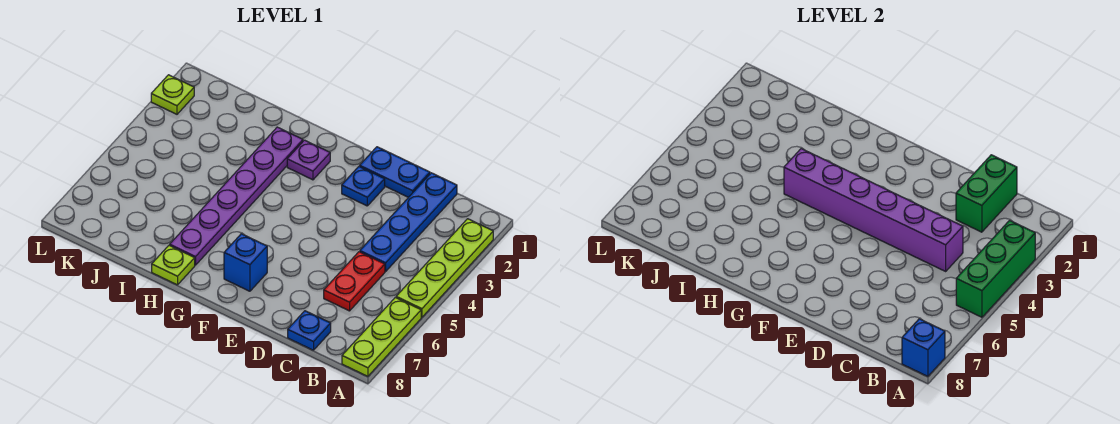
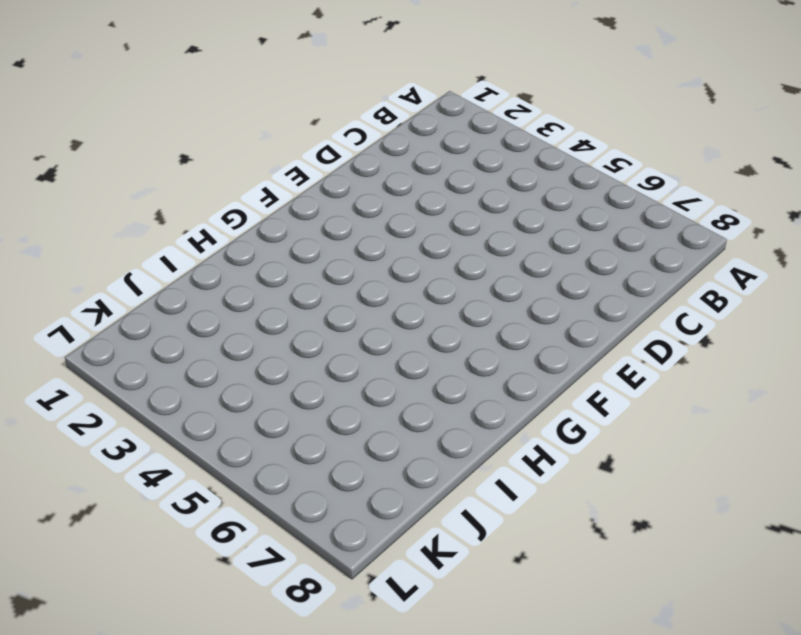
none -> lime plate A2:A5 level 1
none -> lime plate A6:A8 level 1
none -> blue plate C1:C4 level 1

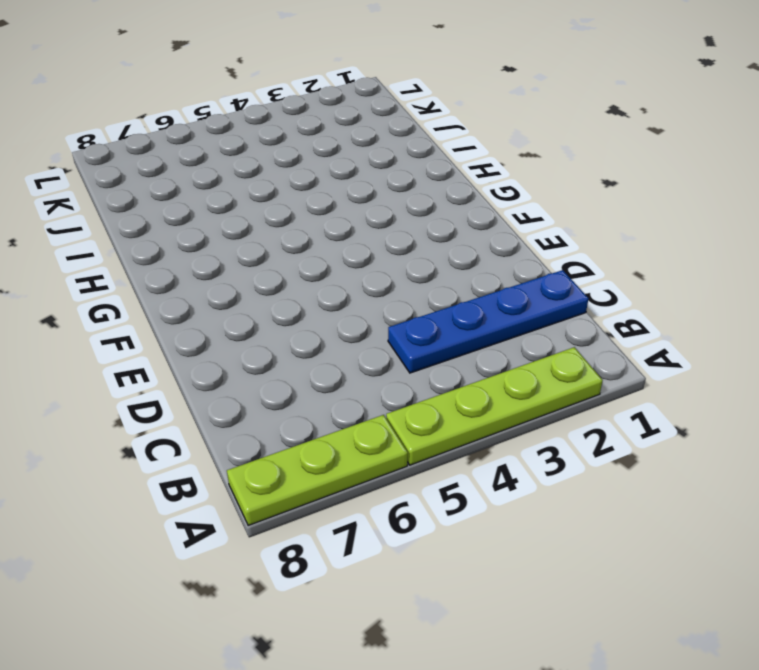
none -> red plate C5:C6 level 1
none -> blue plate C8 level 1
none -> blue plate D1:E1 level 1

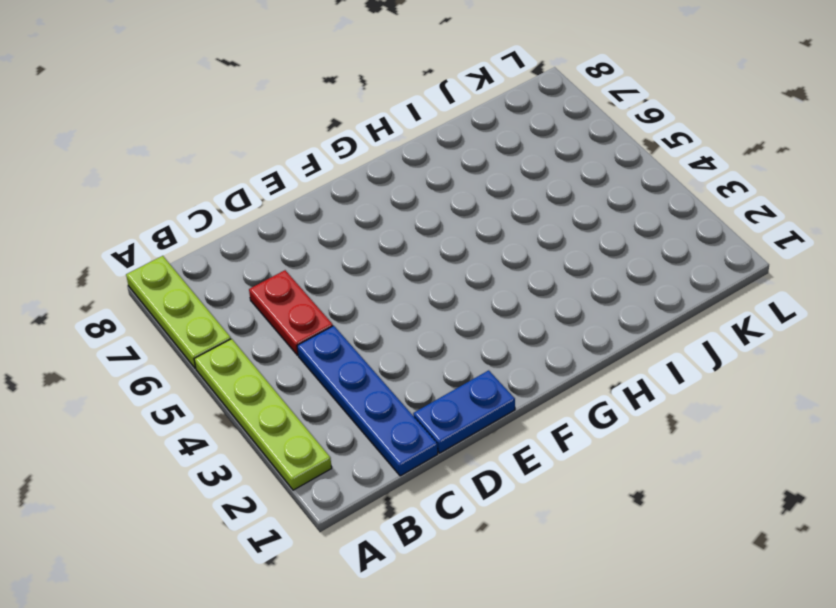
none -> blue plate C8 level 1
none -> blue plate E2 level 1
none -> blue brick F7 level 1

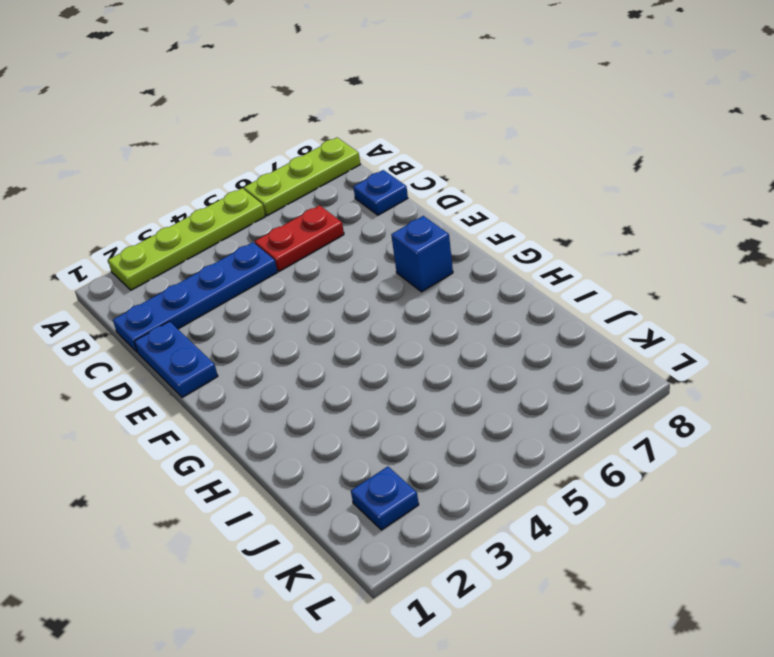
blue plate K2 level 1 -> blue plate E2 level 1
none -> purple plate G2 level 1
none -> purple plate H2:H7 level 1
none -> lime plate H8 level 1

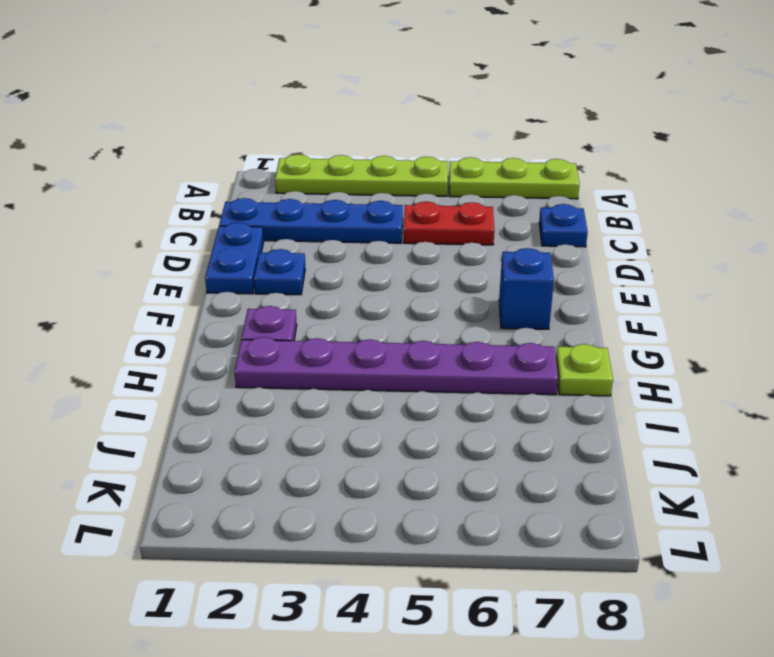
none -> lime plate L2 level 1
none -> green brick A3:A5 level 2
none -> blue brick A8 level 2

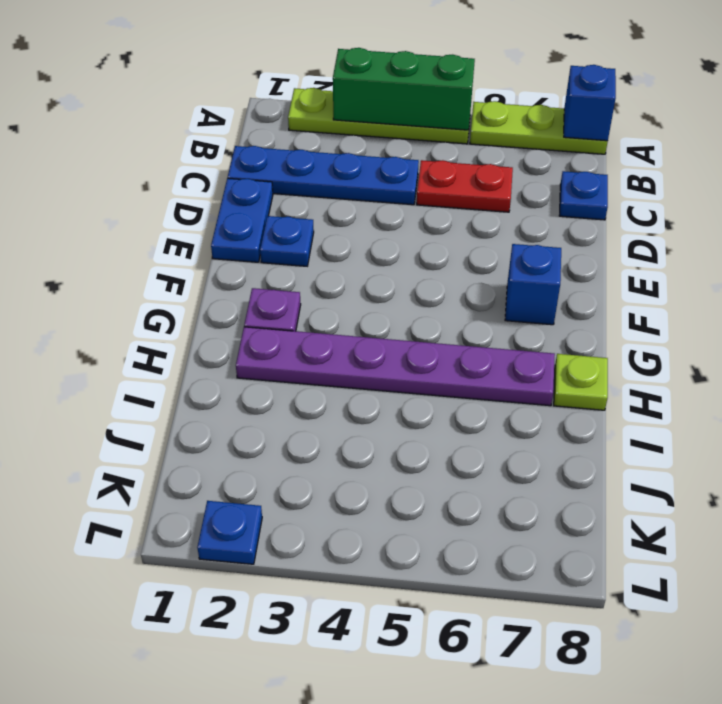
blue plate L2 level 1 -> lime plate L2 level 1
none -> green brick C1:C2 level 2
none -> purple brick C4:H4 level 2

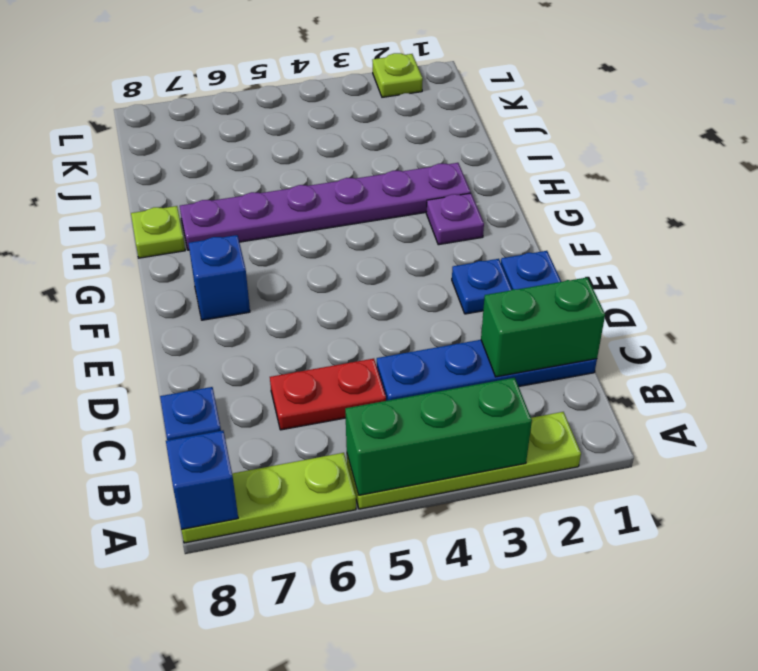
none -> purple brick C4:H4 level 2

